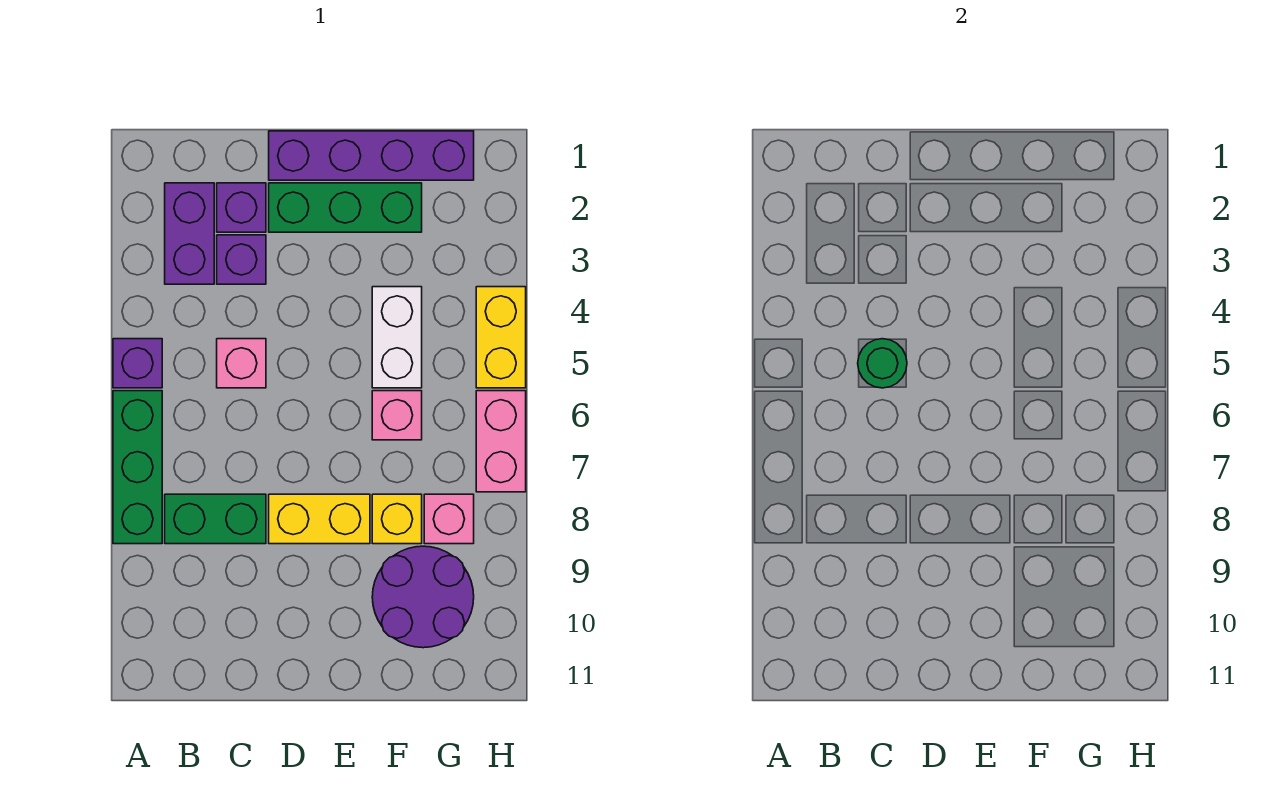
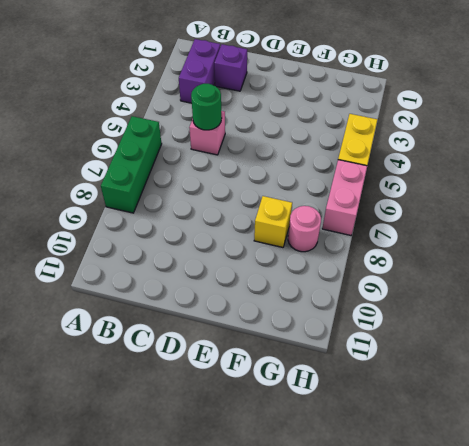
pink round brick G8 level 1 -> pink brick G8 level 1
none -> purple brick A5 level 1
none -> green brick B8:C8 level 1
none -> purple brick C3 level 1

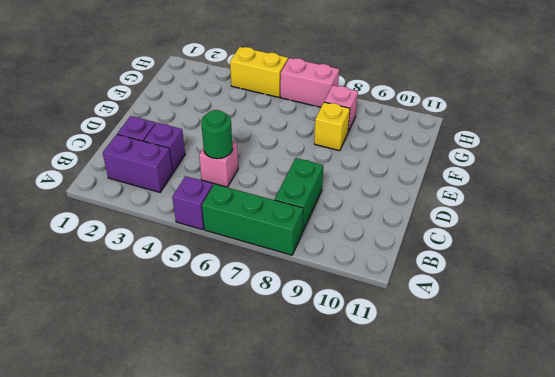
none -> purple brick D1:G1 level 1
none -> green brick D2:F2 level 1
none -> yellow brick D8:E8 level 1

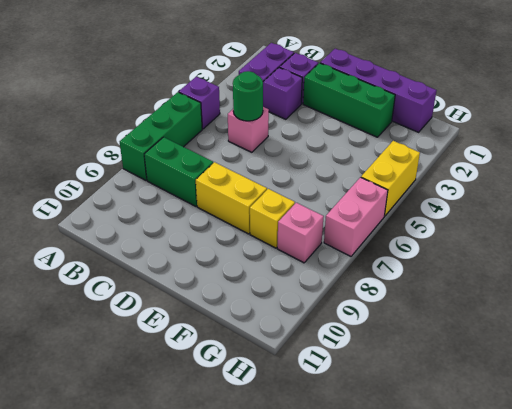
none -> white brick F4:F5 level 1
none -> pink brick F6 level 1
none -> purple round brick F9:G10 level 1

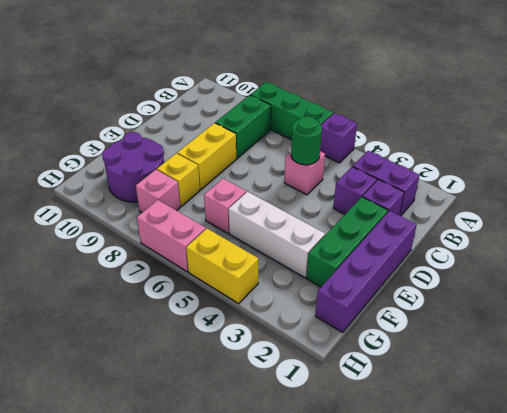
white brick F3:F5 level 1 -> white brick F4:F5 level 1

